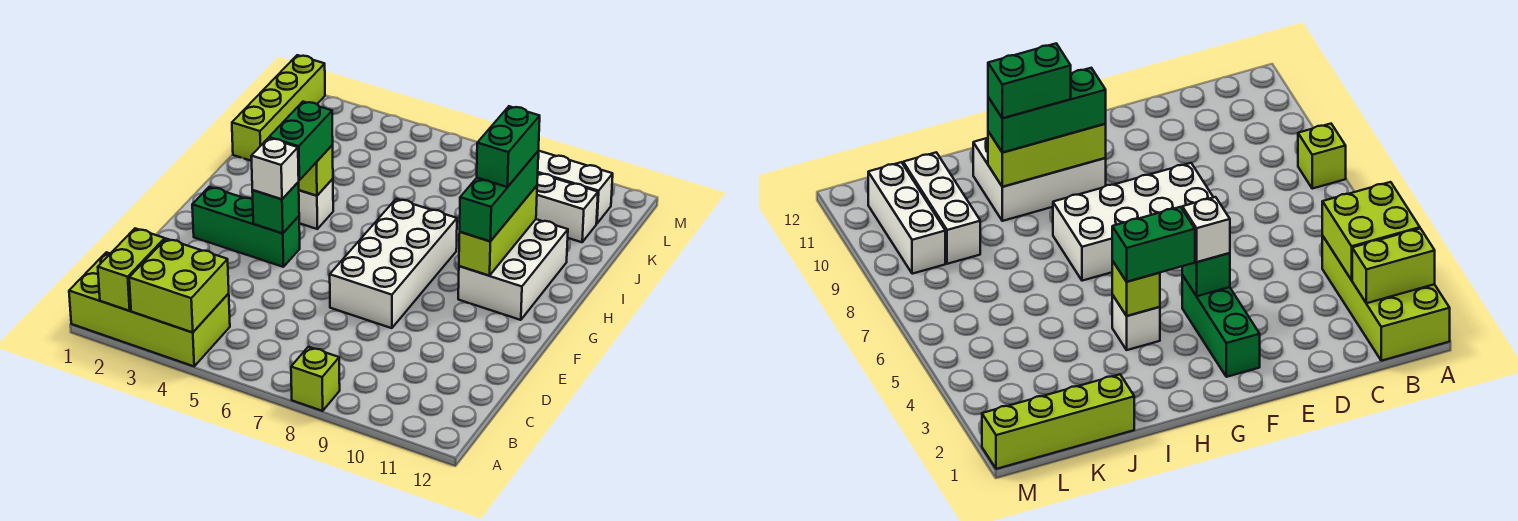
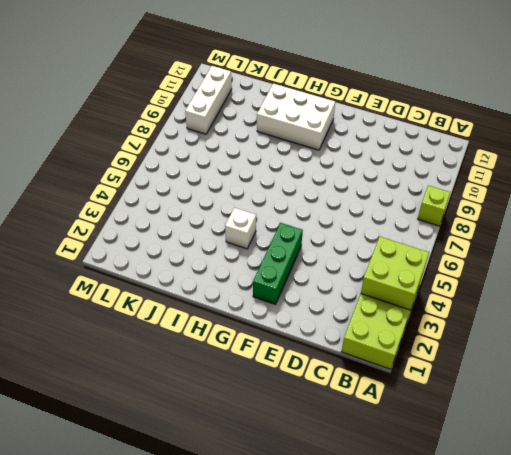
none -> white brick E7:H8 level 1
none -> lime brick J1:M1 level 1
none -> white brick K9:K11 level 1

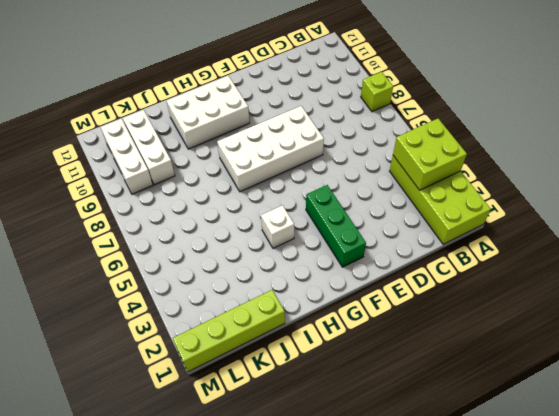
none -> lime brick A2:B2 level 2
none -> green brick F4 level 2
none -> lime brick G10:I10 level 2

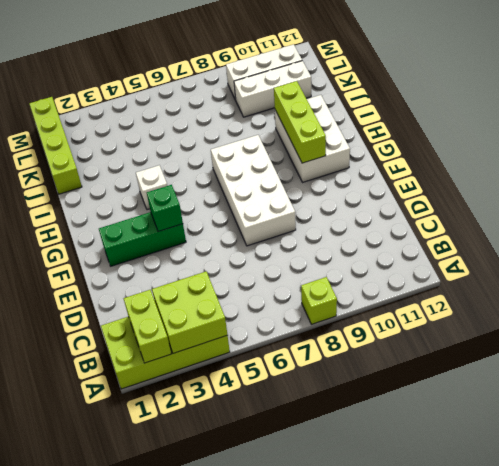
none -> lime brick H4 level 2
none -> white brick F4 level 3
none -> green brick G4:H4 level 3

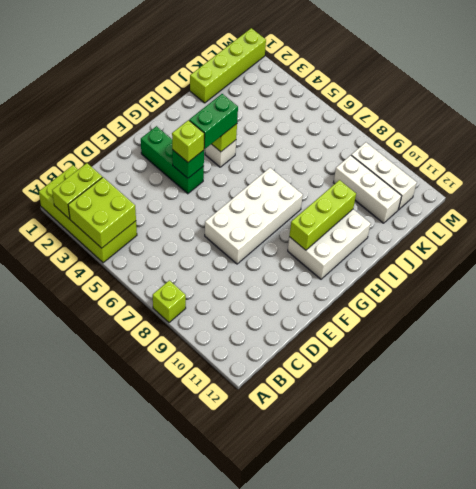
lime brick F4 level 3 -> white brick F4 level 3
none -> green brick G10:I10 level 3
none -> green brick H10:I10 level 4

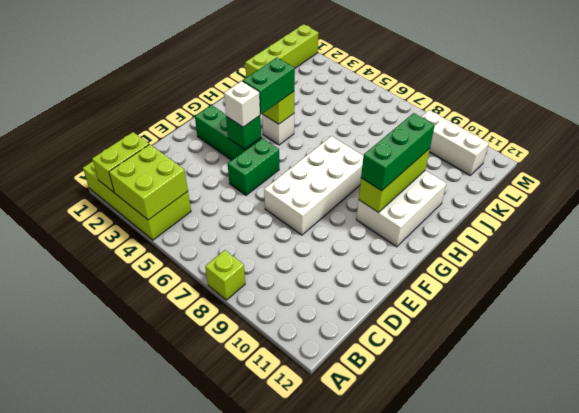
green brick E5:F5 level 1 -> green brick H10:I10 level 4
none -> white brick K9:K11 level 1

